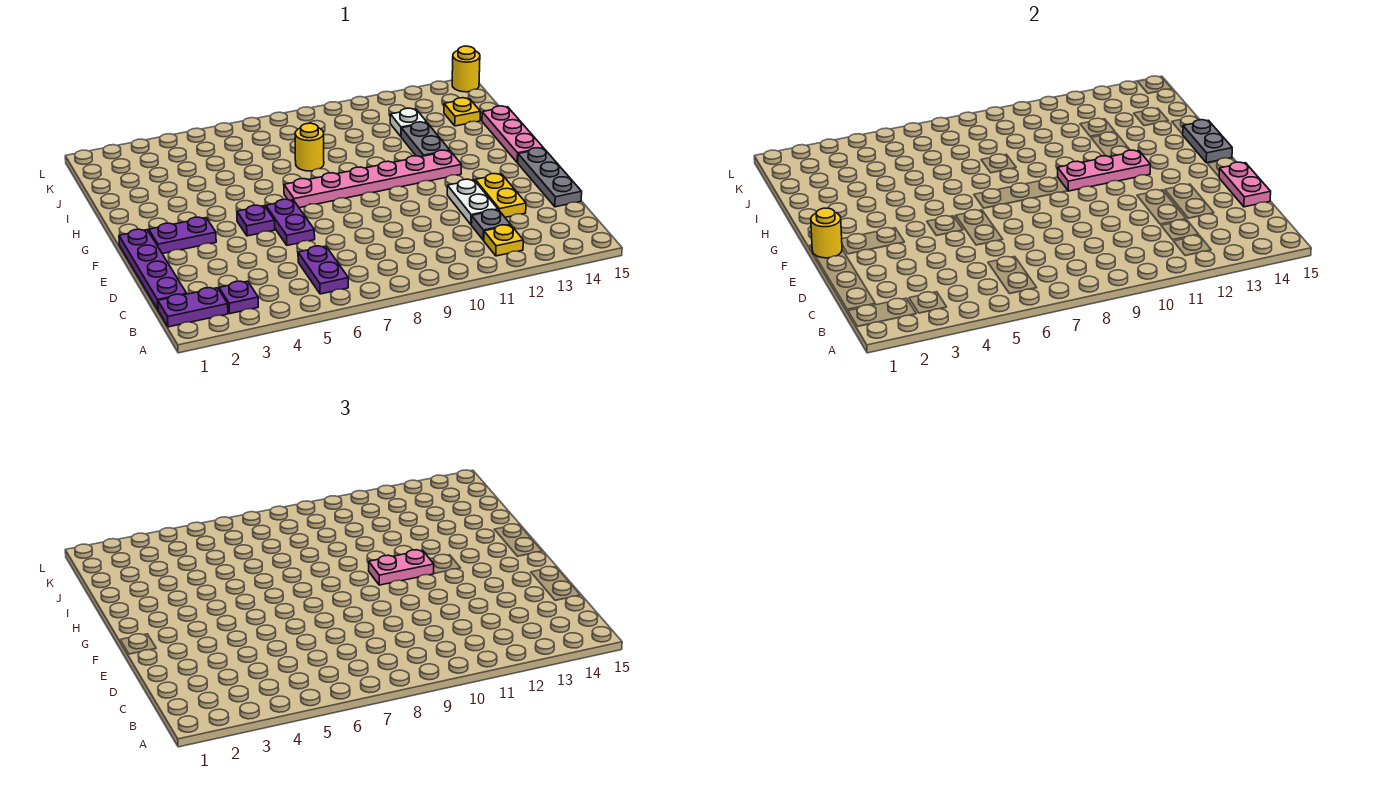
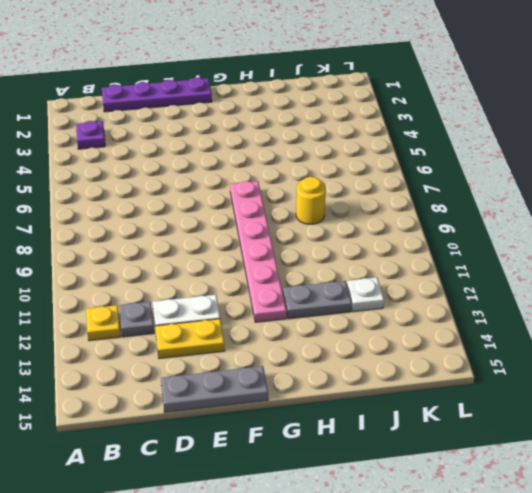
none -> purple plate B1:B2 level 1
none -> purple plate B6:C6 level 1
none -> purple plate E6:F6 level 1

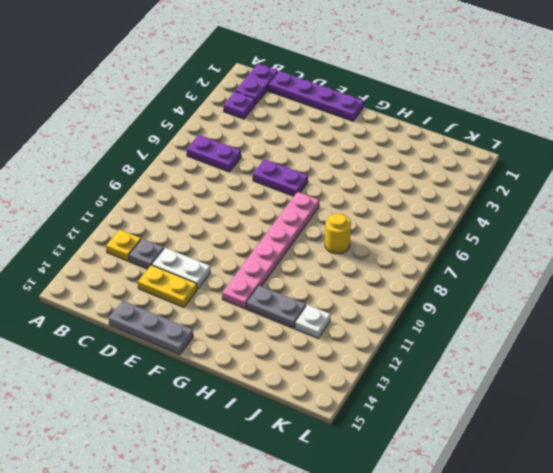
none -> purple plate F2:F3 level 1
none -> purple plate F5 level 1
none -> pink plate G15:I15 level 1

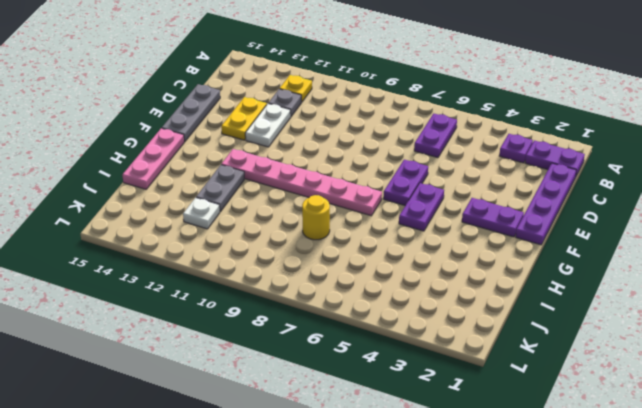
purple plate F5:G5 level 1 -> purple plate F5 level 1
none -> yellow plate J14 level 1
none -> yellow round brick L15 level 1
none -> pink plate D15:E15 level 2

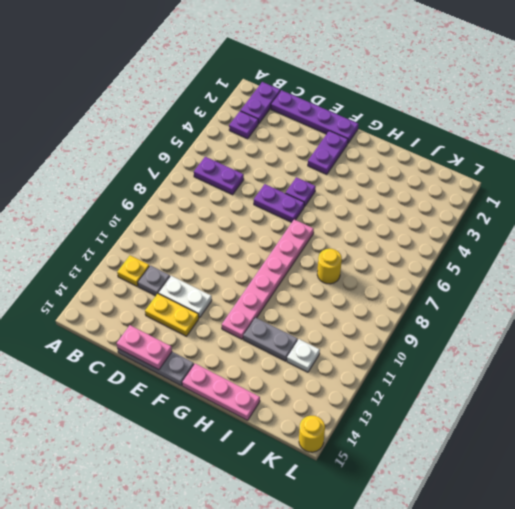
none -> yellow plate J14 level 1
none -> yellow round brick F1 level 2
none -> pink plate G10:G12 level 2

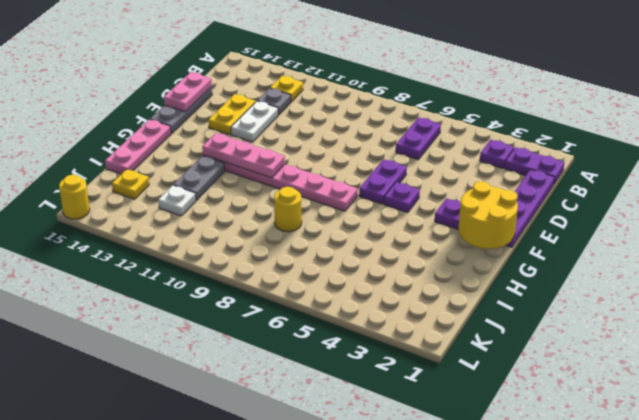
yellow round brick F1:G2 level 2 -> yellow round brick F1 level 2
none -> grey plate G15:H15 level 2
none -> pink plate G10:G11 level 3

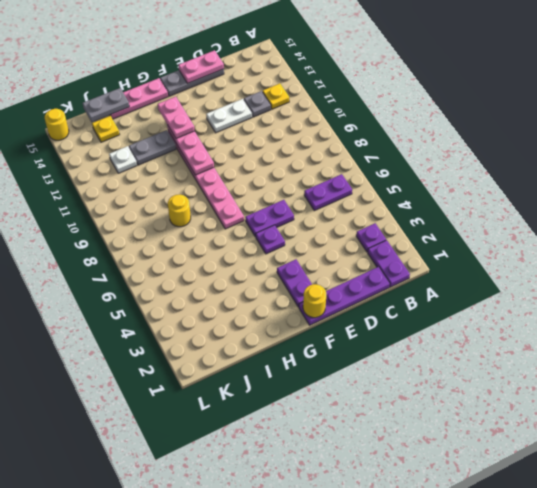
pink plate G12:G13 level 3 -> pink plate G10:G11 level 3
grey plate I15:J15 level 2 -> grey plate G15:H15 level 2
none -> yellow plate D13:E13 level 1

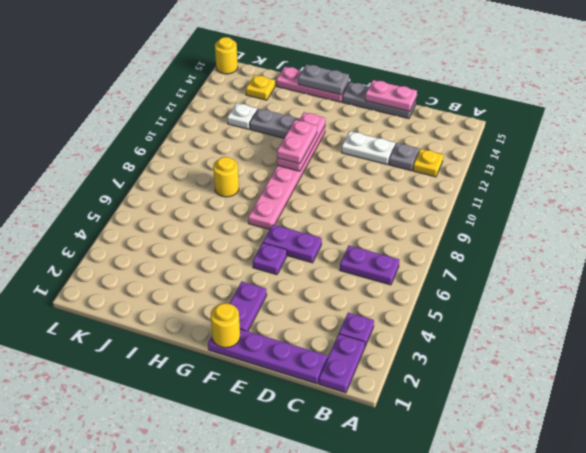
none -> yellow plate D13:E13 level 1

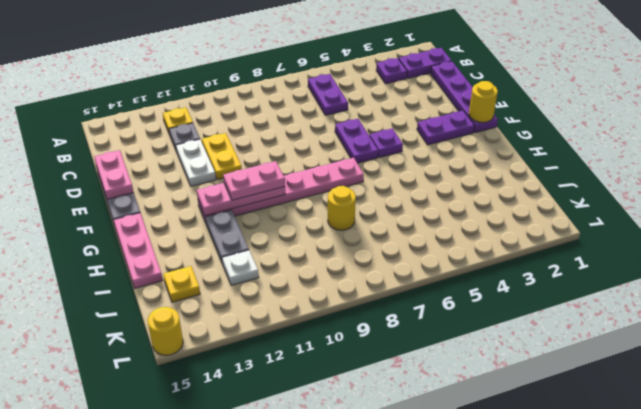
yellow plate D11:E11 level 1 -> yellow plate D13:E13 level 1
none -> grey plate G15:H15 level 2

